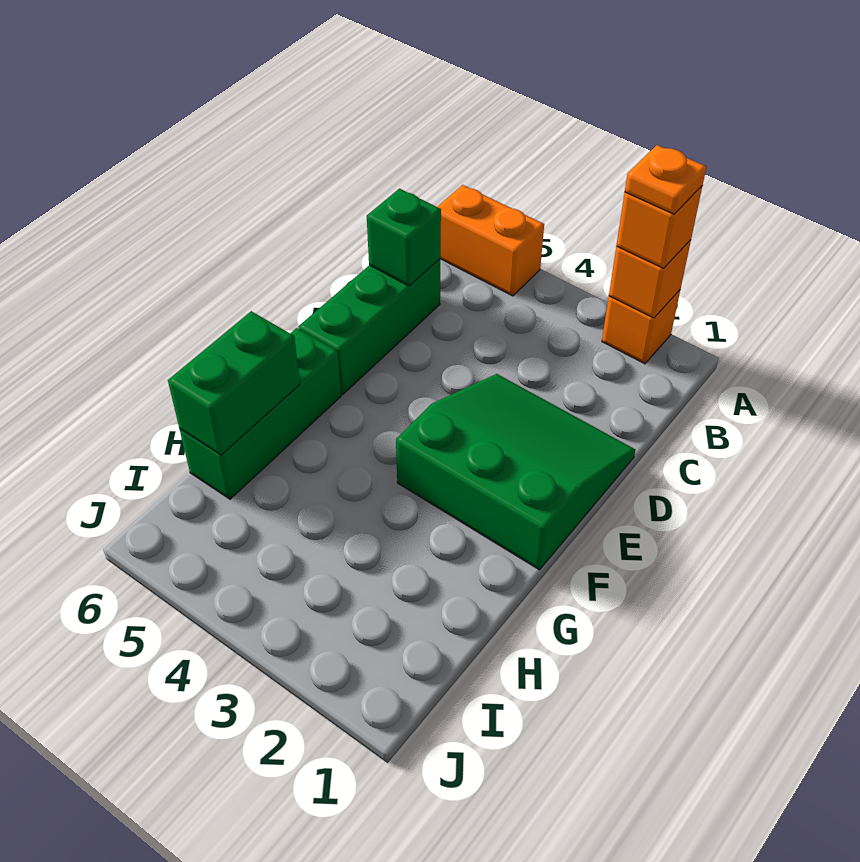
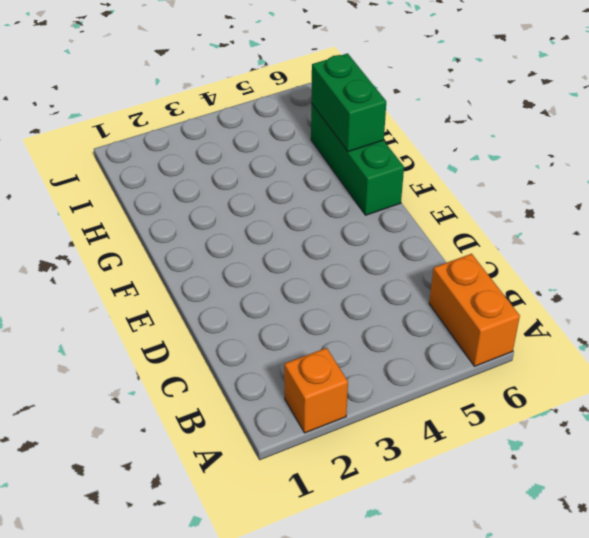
orange brick A6:B6 level 1 -> orange brick A5:A6 level 1
none -> green brick C6:E6 level 1
none -> green slope D1:F3 level 1 top F

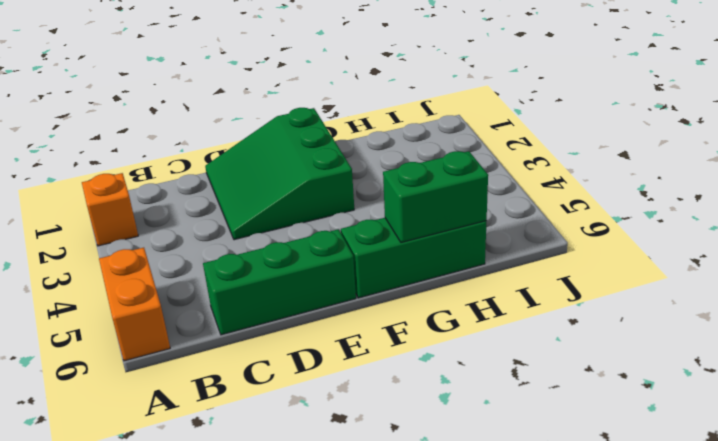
none -> orange brick A2 level 2
none -> green brick C6 level 2

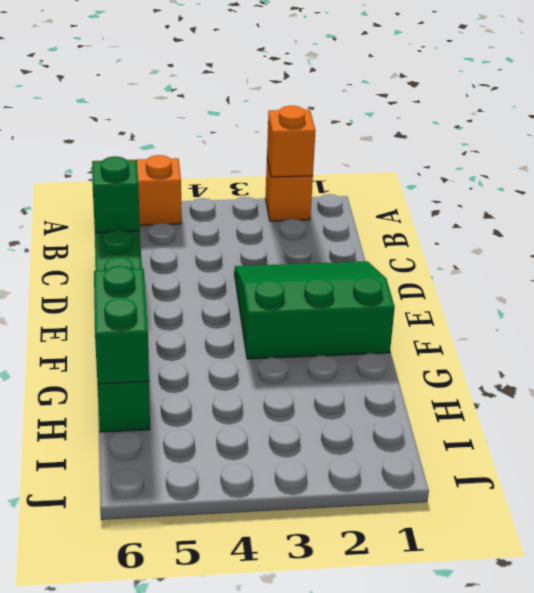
none -> orange brick A2 level 3
none -> orange plate A2 level 4

